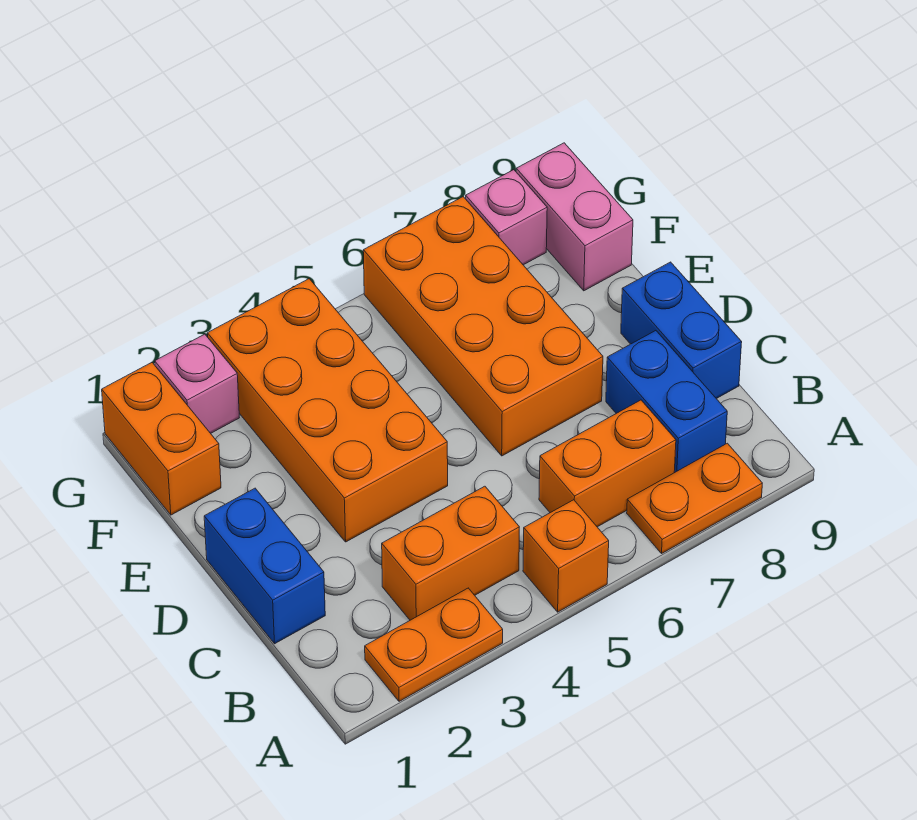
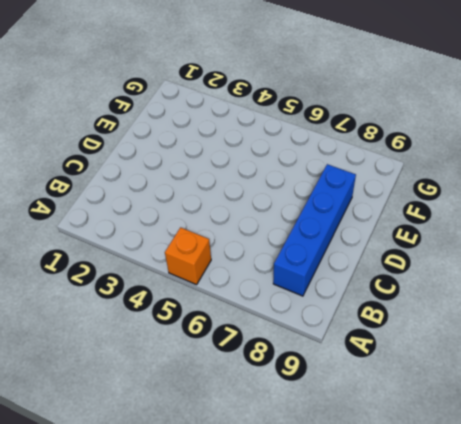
blue brick B8:E8 level 1 -> blue brick B8:C8 level 1
none -> orange plate A2:A3 level 1
none -> orange plate A7:A8 level 1
none -> orange brick B3:B4 level 1

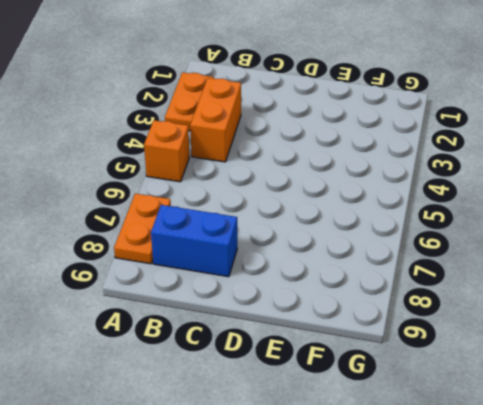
none -> orange brick B6:B7 level 1
none -> blue brick C1:D1 level 1
none -> blue brick C9:D9 level 1

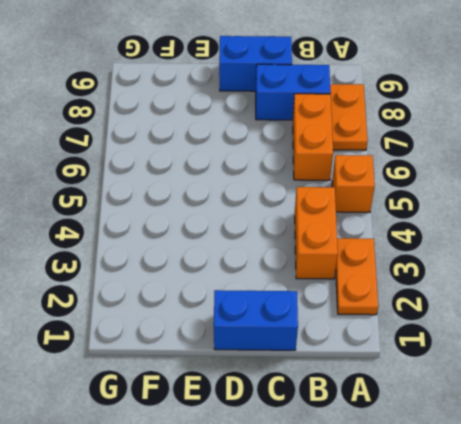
none -> orange brick D3:G4 level 1
none -> orange brick D6:G7 level 1
none -> orange brick F1:G1 level 1

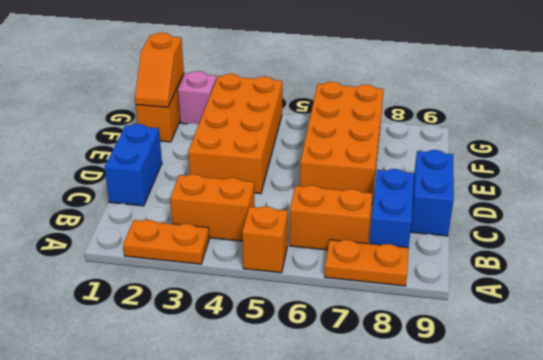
orange slope F1:G1 level 2 top G -> none
none -> pink brick F9:G9 level 1
none -> pink brick G8 level 1

